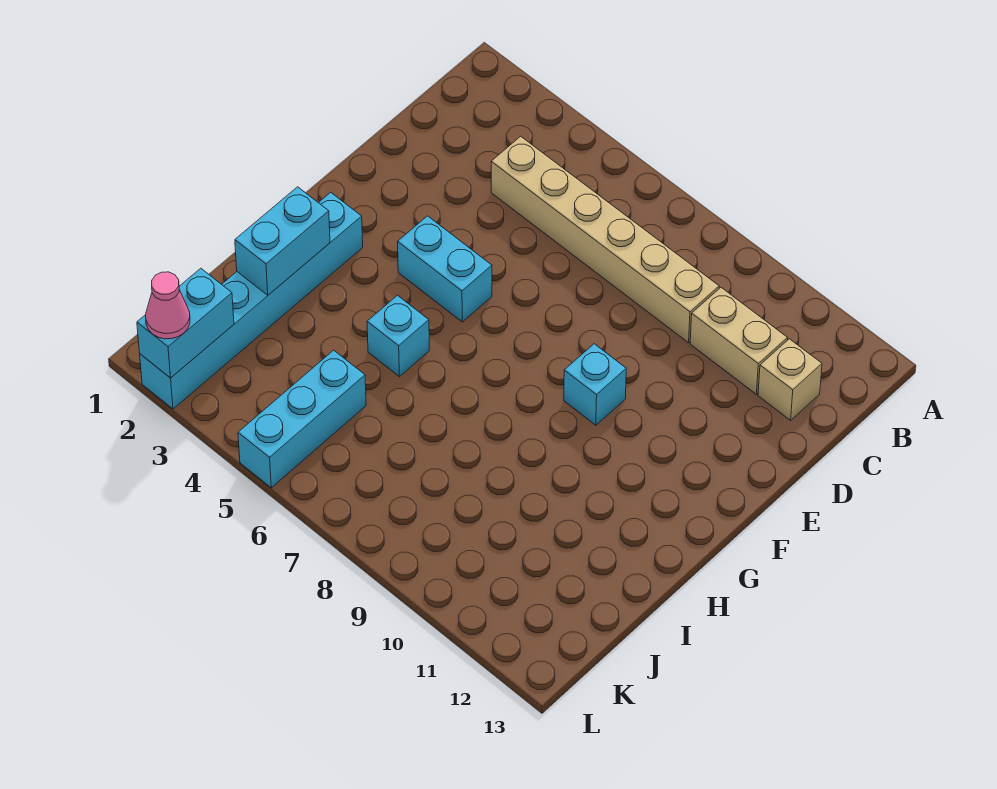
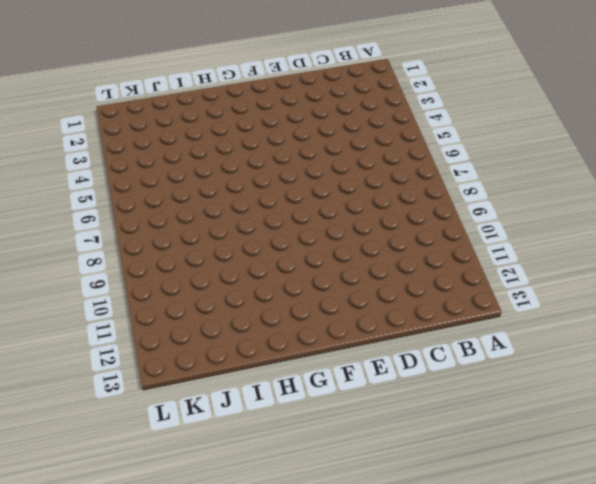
none -> tan brick C4:C9 level 1
none -> tan brick C10:C11 level 1

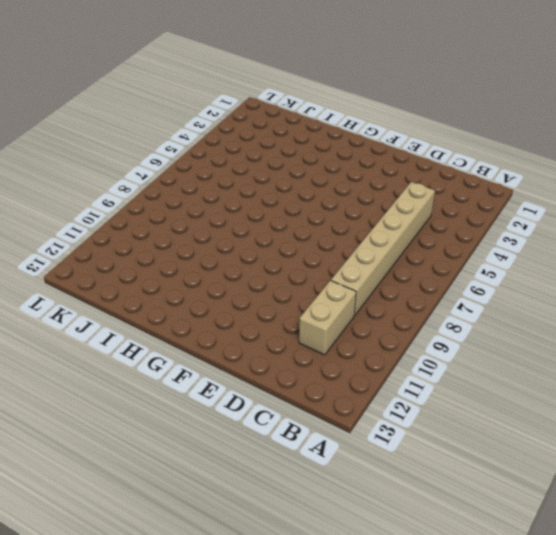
none -> tan brick C12 level 1
none -> cyan brick F4:F5 level 1

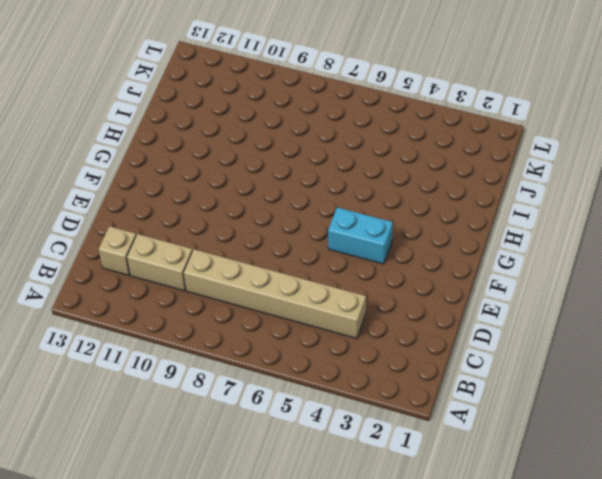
none -> cyan brick F9 level 1
none -> cyan brick G2:L2 level 1

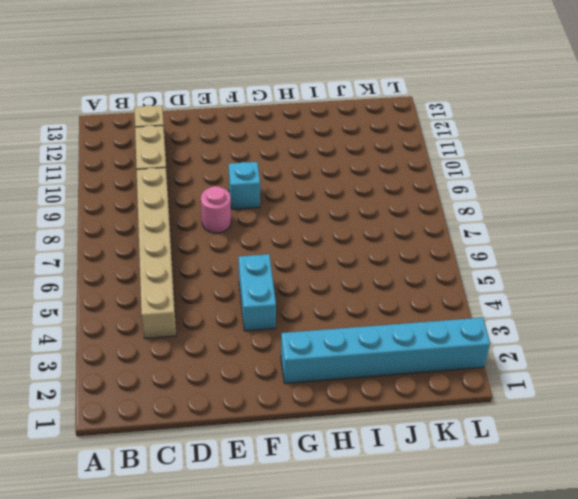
pink round brick E8 level 1 -> none
none -> cyan brick H5 level 1
none -> cyan brick J5:L5 level 1

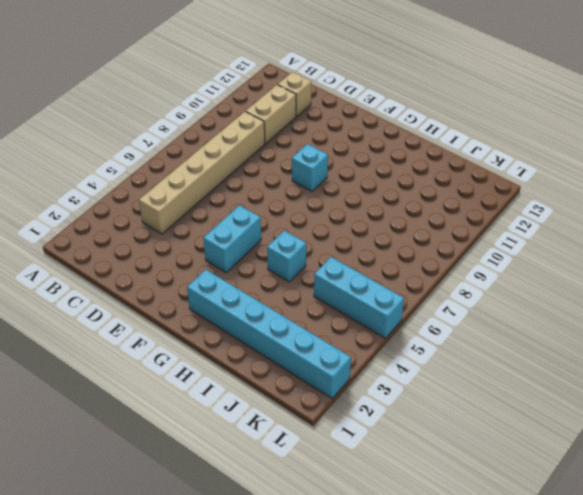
none -> cyan brick H2:I2 level 2
none -> cyan brick K2:L2 level 2

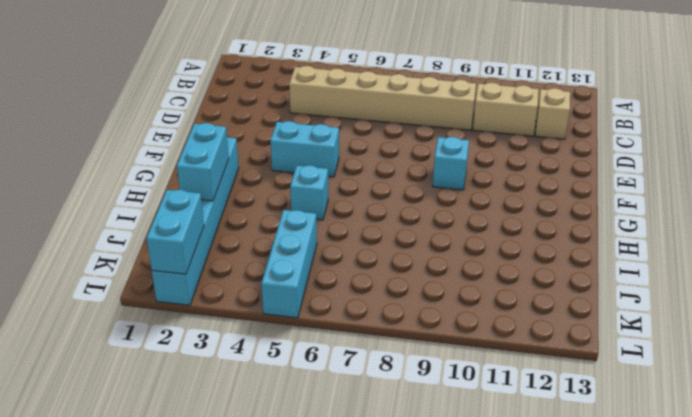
none -> pink cone L2 level 3

